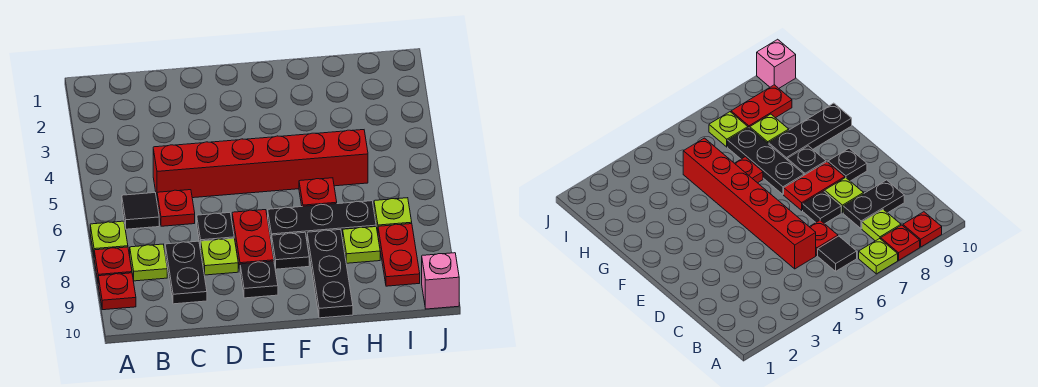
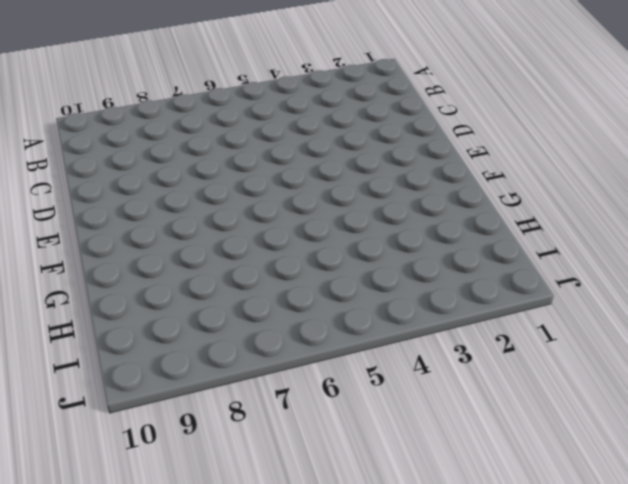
none -> lime plate A7 level 1
none -> red plate A8 level 1
none -> red plate A9 level 1

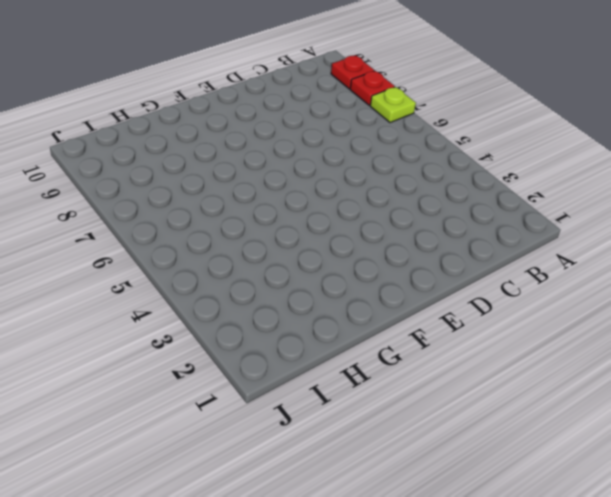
none -> black tile B6 level 1
none -> lime plate B8 level 1
none -> red brick C5:H5 level 1

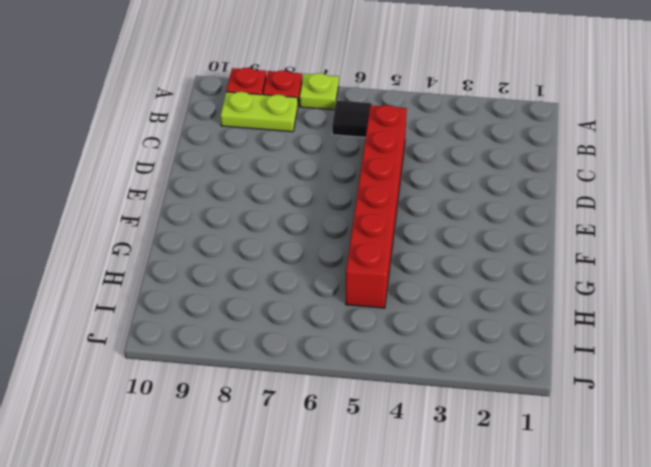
lime plate B8:B9 level 1 -> lime plate B8 level 1
none -> red plate C6 level 1
none -> black plate C8:C9 level 1
none -> black plate D7 level 1

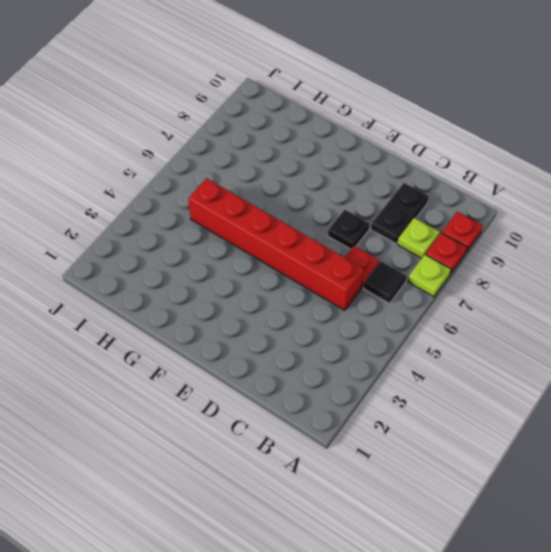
none -> lime plate D8 level 1
none -> red plate E7:E8 level 1
none -> black plate E9 level 1

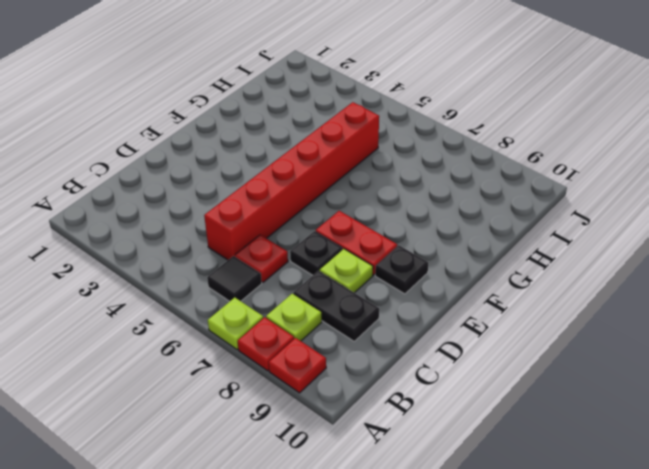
none -> black plate F7:H7 level 1
none -> black plate F8 level 1
none -> red plate G6 level 1

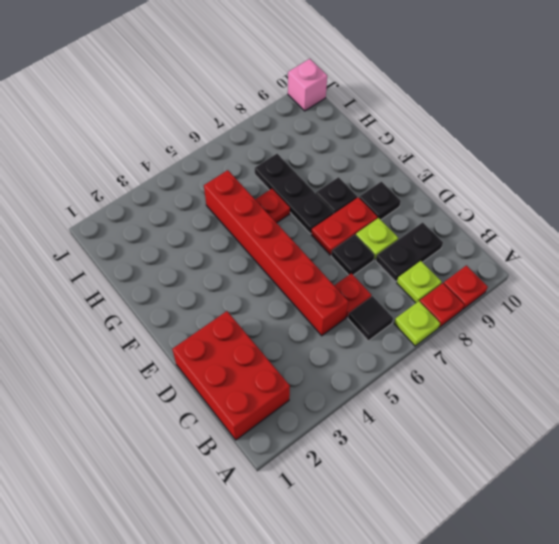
red brick B1:D2 level 1 -> none
none -> black plate G8:G10 level 1
none -> lime plate H8 level 1
none -> lime plate I7 level 1

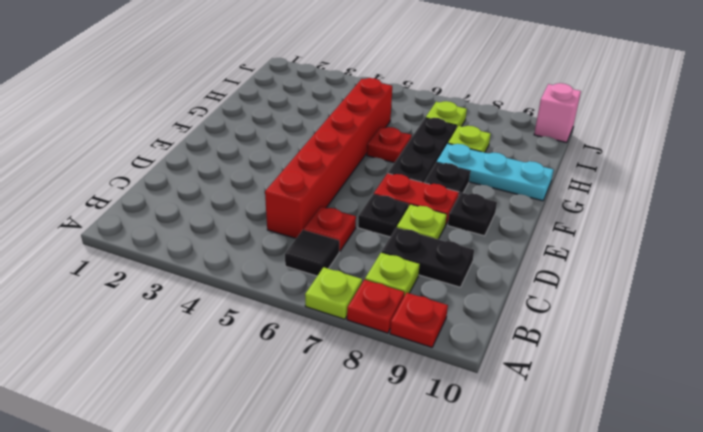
cyan plate G8:G10 level 1 -> black plate G8:G10 level 1
none -> red plate I8:I9 level 1

